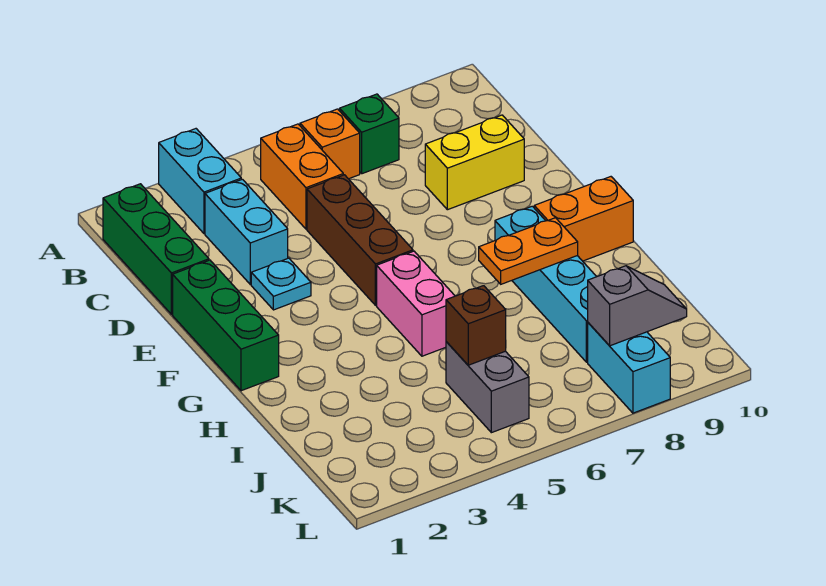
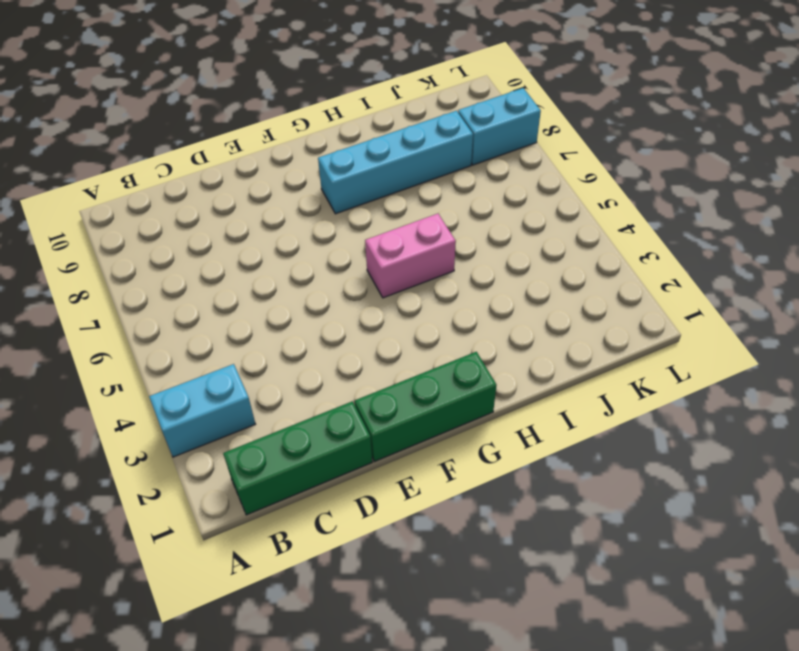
none -> orange brick B5:C5 level 1
none -> orange brick B6 level 1
none -> green brick B7 level 1

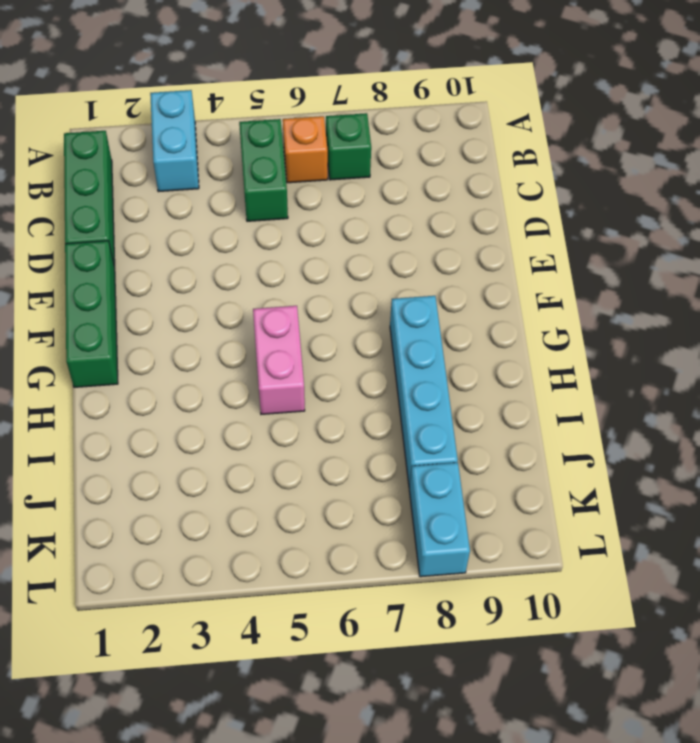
green brick B5:C5 level 1 -> orange brick B5:C5 level 1
none -> cyan brick C3:D3 level 1
none -> brown brick D5:F5 level 1
none -> yellow brick D8:D9 level 1

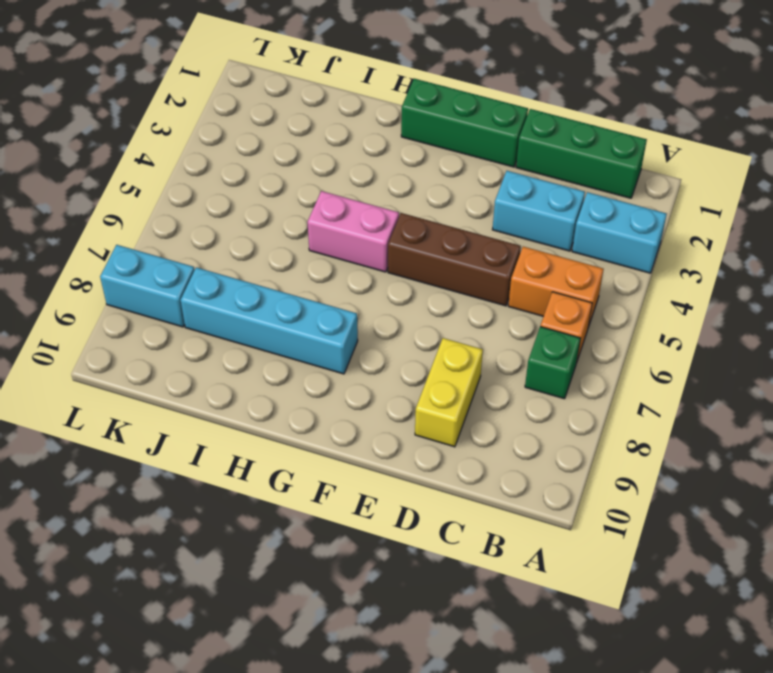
none -> cyan plate E3 level 1
none -> orange brick G9:G10 level 1
none -> grey brick J5:K5 level 1

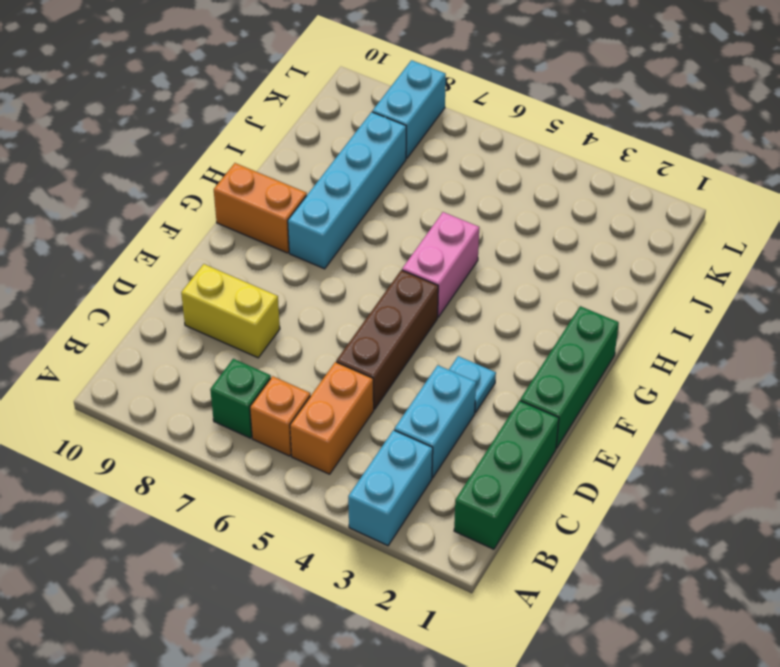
none -> grey brick J5:K5 level 1
none -> orange plate H7:H8 level 2
none -> brown brick J5 level 2

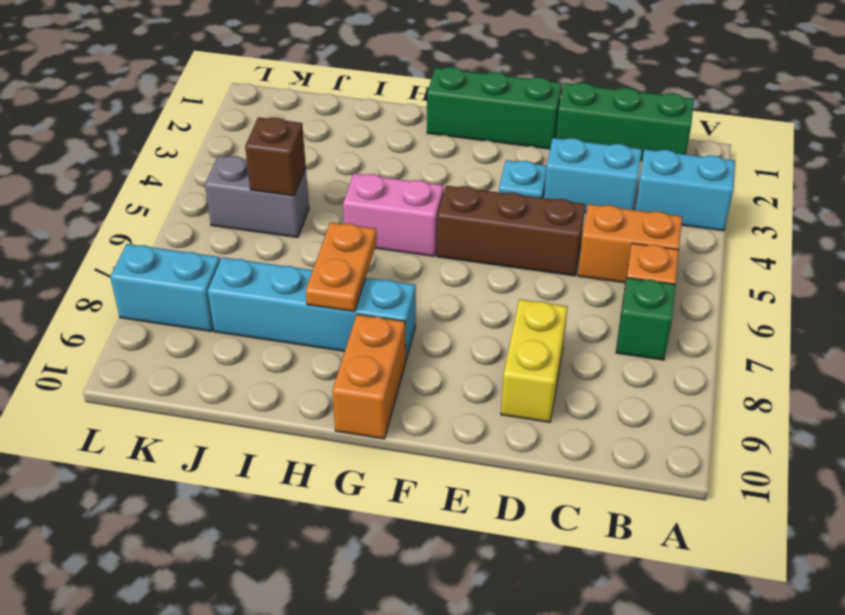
none -> grey slope K8:K9 level 2 top 8

